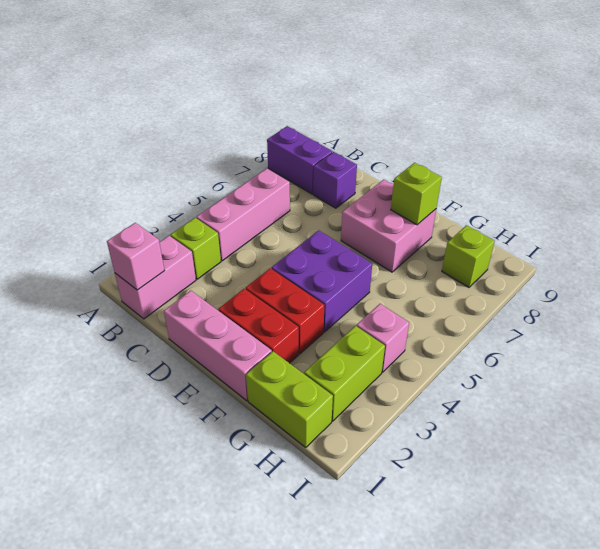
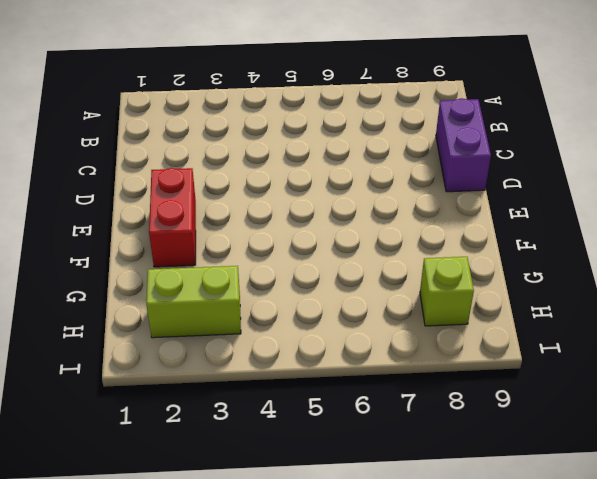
purple brick C9:D9 level 1 -> purple brick A8:B8 level 1
none -> pink brick B1:B2 level 1
none -> lime brick B3 level 1
none -> pink brick B4:B6 level 1

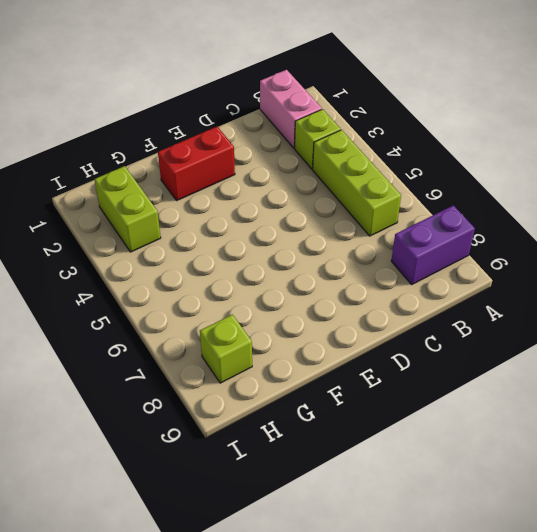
lime brick B4:B6 level 1 -> pink brick B4:B6 level 1
none -> purple brick C8 level 1
none -> pink brick D1:F1 level 1
none -> red brick E3:F3 level 1

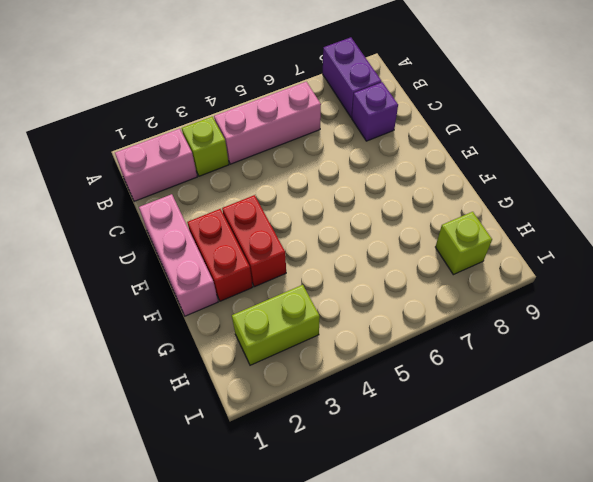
none -> purple brick E4:F5 level 1
none -> pink brick E7:F8 level 1
none -> lime brick G1:H1 level 1

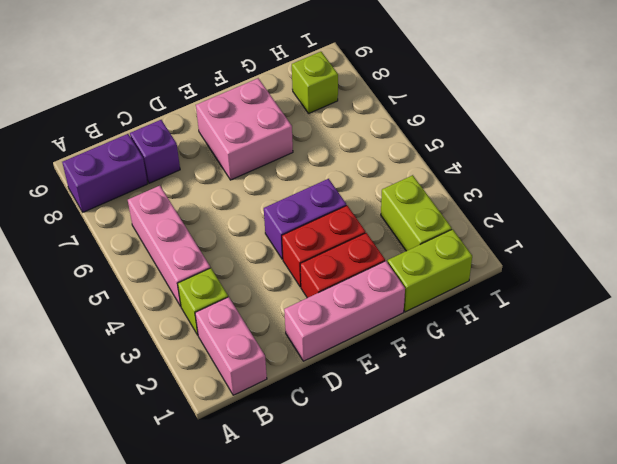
purple brick E4:F4 level 1 -> purple brick E4:F5 level 1
none -> pink brick H4 level 1
none -> pink brick B1 level 2
none -> lime brick F8 level 2

